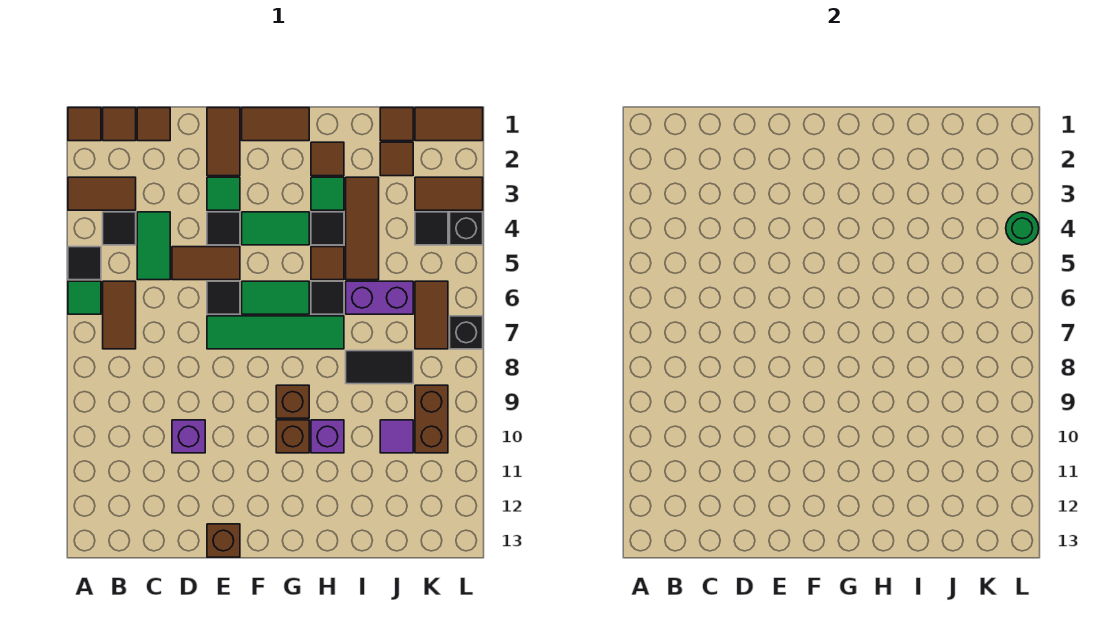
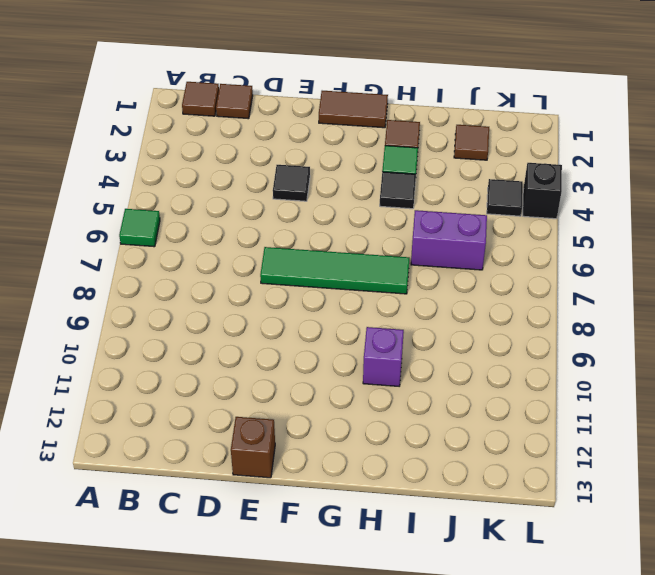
none -> brown tile A1 level 1
none -> brown tile A3:B3 level 1
none -> black tile A5 level 1
none -> black tile B4 level 1

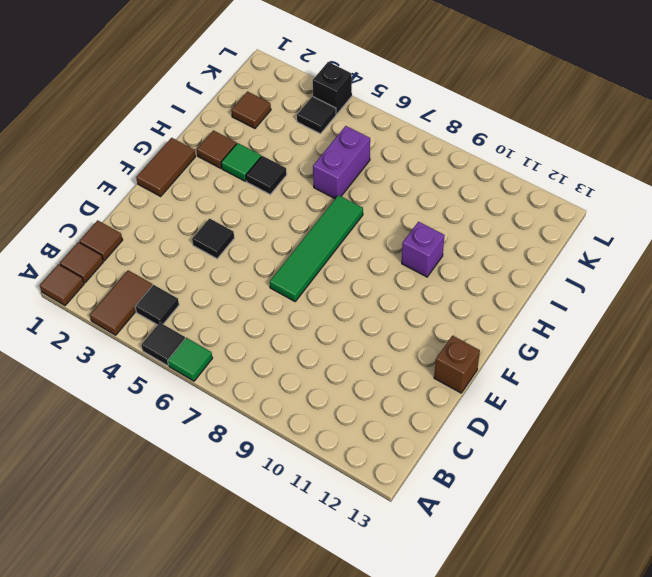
none -> brown tile B6:B7 level 1
none -> green tile C4:C5 level 1
none -> brown tile D5:E5 level 1
none -> purple brick D10 level 1

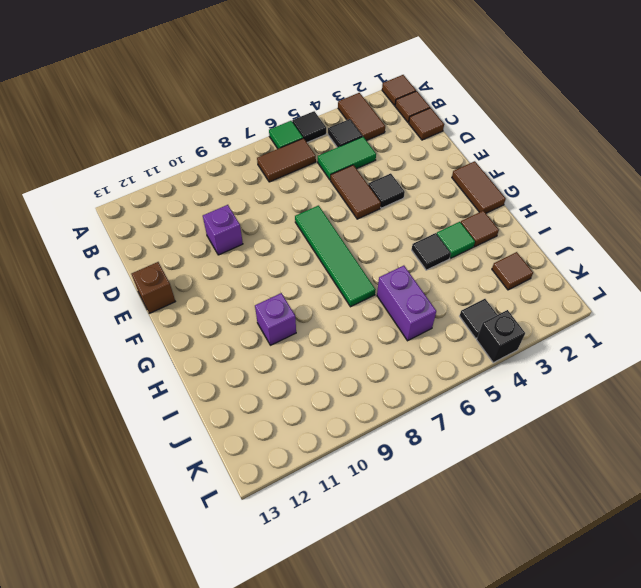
none -> brown tile E1:E2 level 1
none -> green tile E3 level 1
none -> black tile E6 level 1
none -> green tile F4:G4 level 1

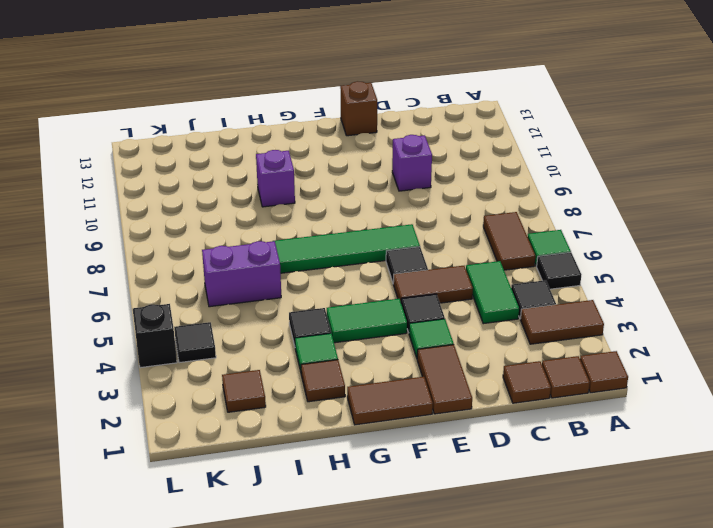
none -> green tile F6:G6 level 1
none -> brown brick G9 level 1
none -> brown brick G10 level 1
none -> brown tile H5 level 1

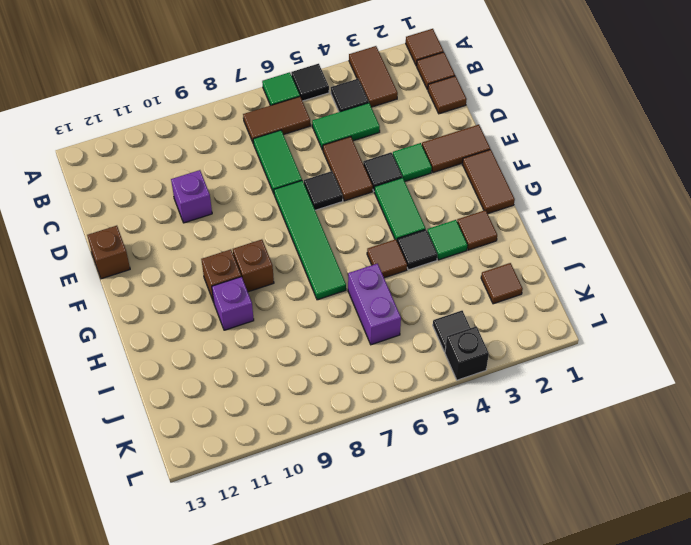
green tile C7:D7 level 1 -> green tile F6:G6 level 1
none -> black tile H6 level 1
none -> brown tile I3:I5 level 1
none -> black tile I8:J8 level 1
none -> brown tile J1 level 1

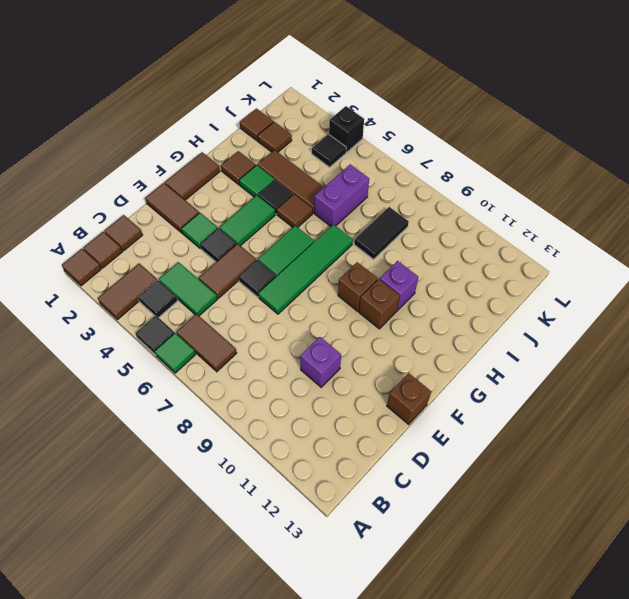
none -> black tile H6 level 1
none -> purple tile J10 level 1
none -> brown tile K1:L1 level 1
none -> brown tile K3:L3 level 1

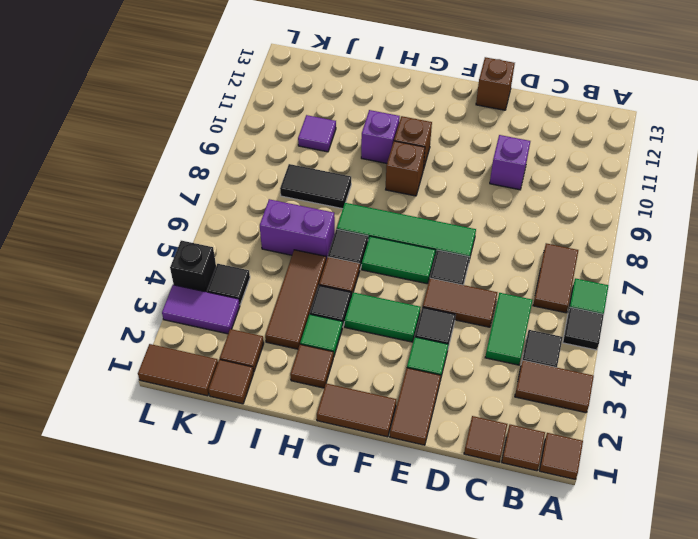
purple tile K3:L3 level 1 -> brown tile K3:L3 level 1
none -> brown tile K6:K7 level 1
none -> brown brick K9:K10 level 1
none -> black brick L7 level 1
none -> green round brick L4 level 2

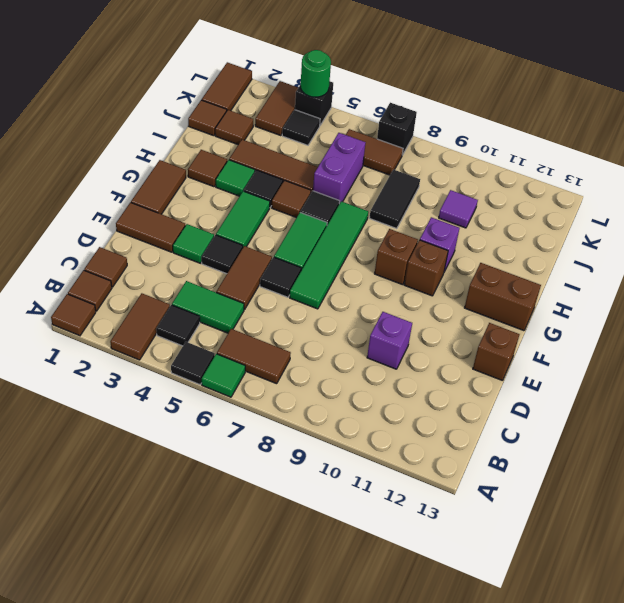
brown brick G12:G13 level 1 -> brown brick K9:K10 level 1

